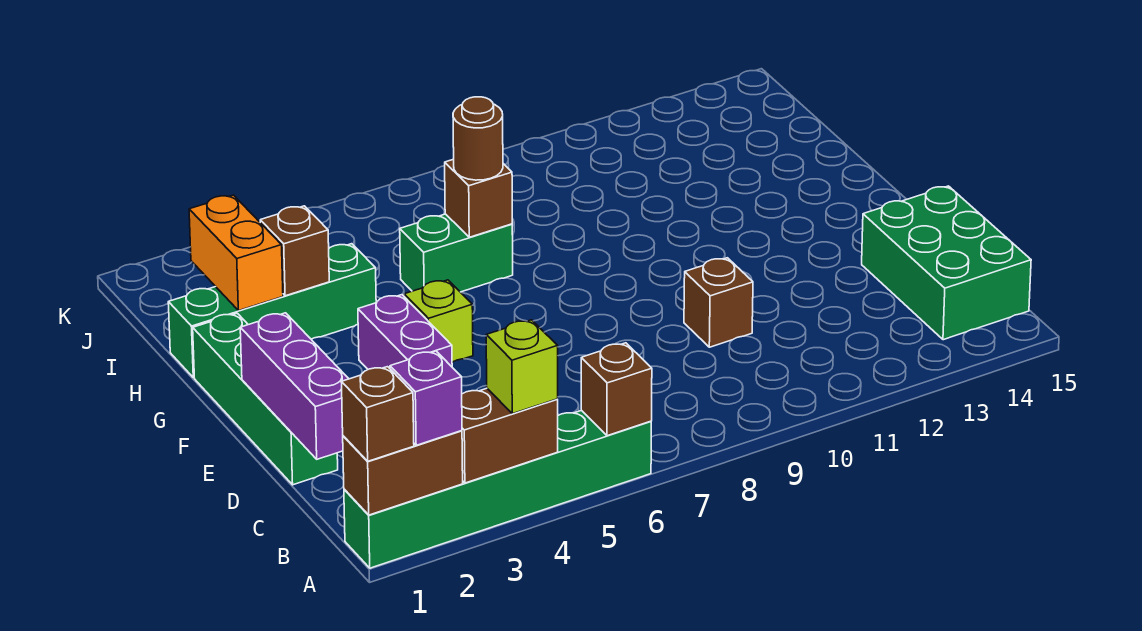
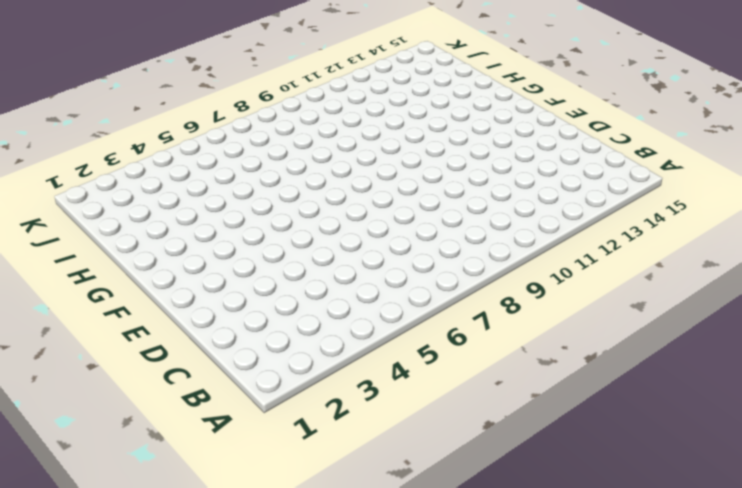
none -> green brick A1:A6 level 1
none -> green brick B14:D15 level 1
none -> green brick D1:G1 level 1

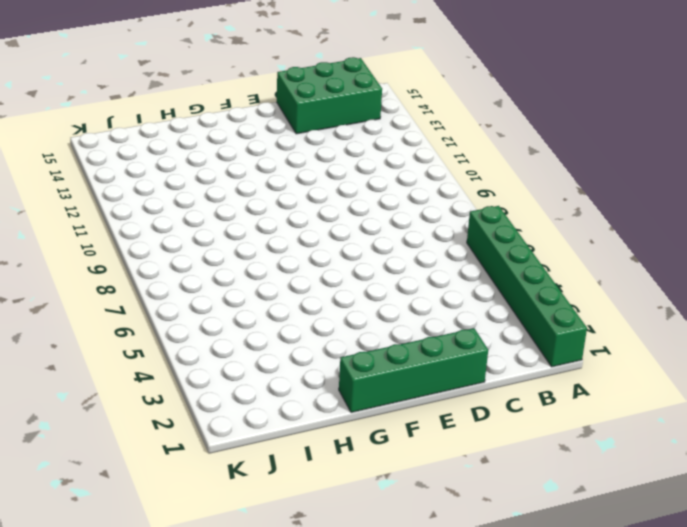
none -> brown brick D10 level 1
none -> purple brick E4:F4 level 1
none -> lime brick F5 level 1

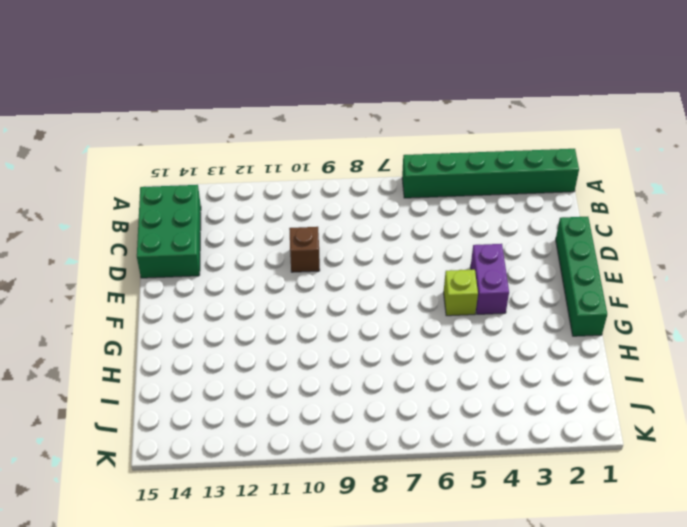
none -> green brick H1:H4 level 1
none -> green brick H6:H7 level 1
none -> brown brick A1:A2 level 2

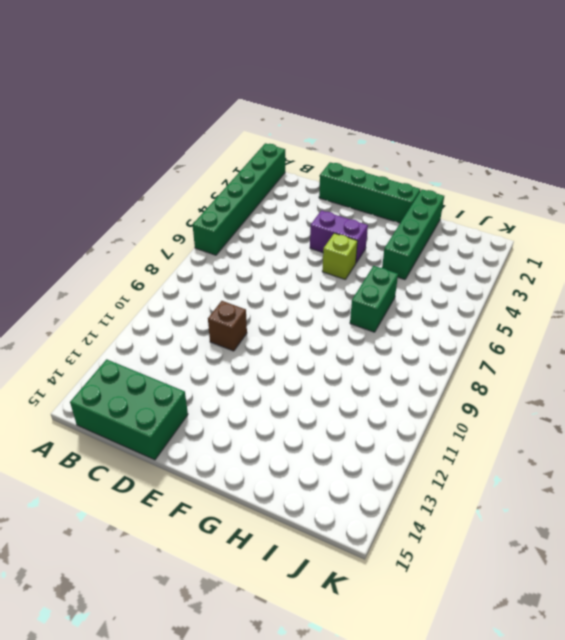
none -> brown brick A1:A2 level 2
none -> brown brick A3:A4 level 2
none -> brown brick A6 level 2

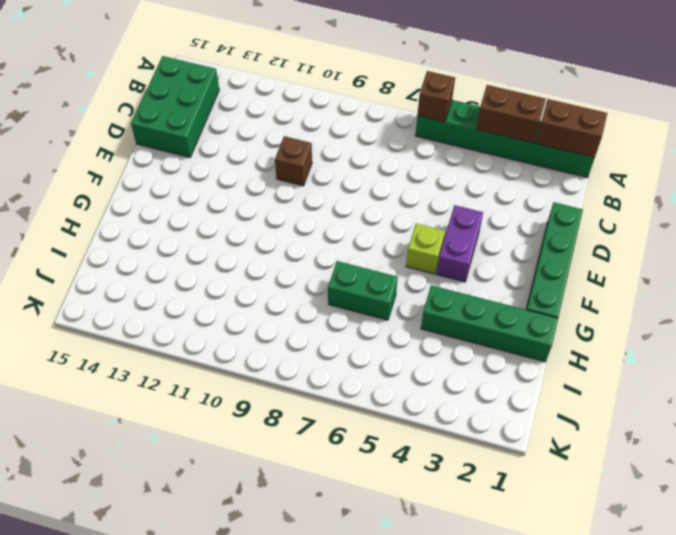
none -> purple brick C1:E1 level 2
none -> orange brick H2:I2 level 2
none -> brown brick H3 level 2

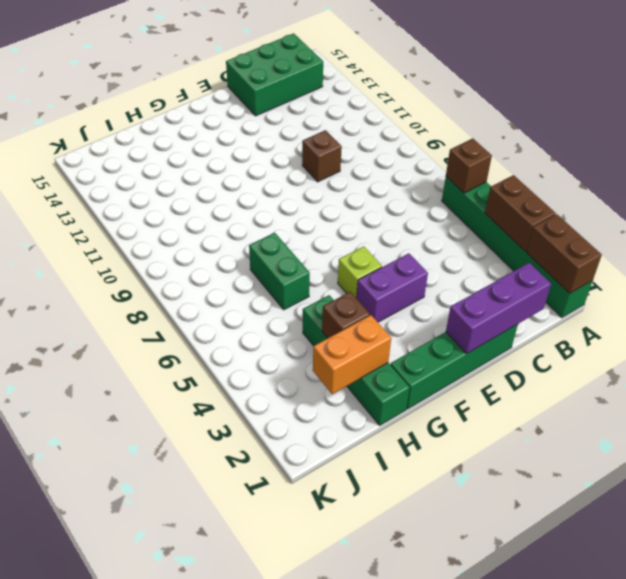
none -> brown brick H7 level 2
none -> brown brick A1 level 3
none -> purple brick A2 level 3

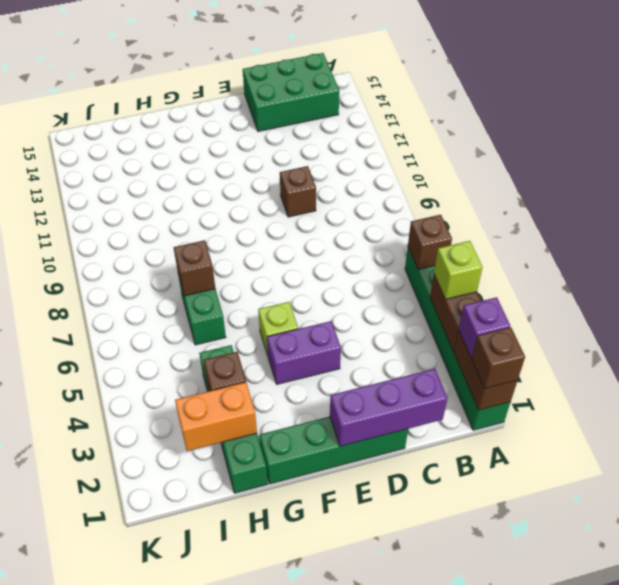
none -> brown round brick H7 level 3

